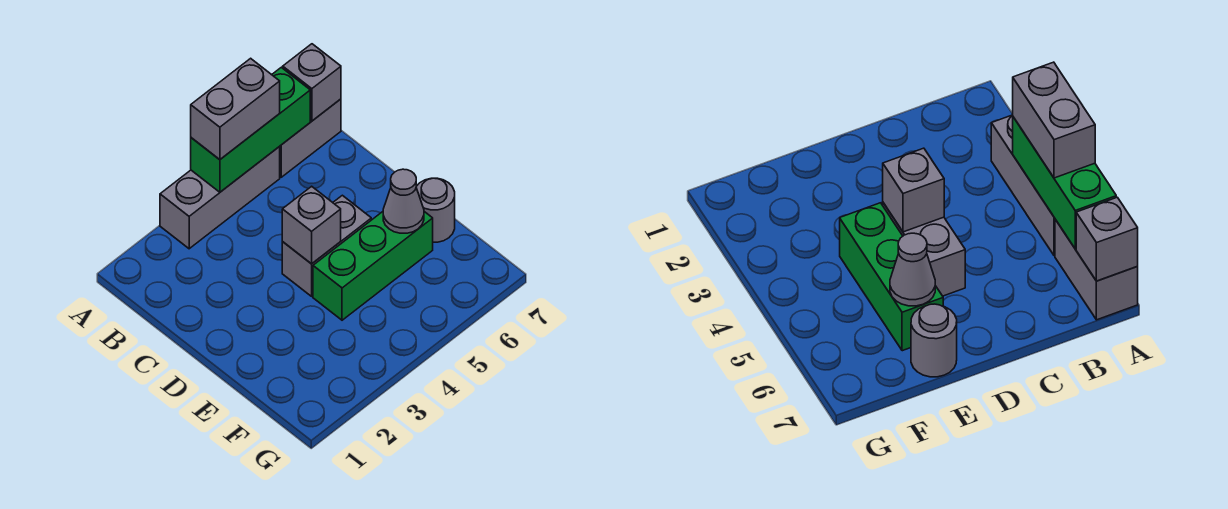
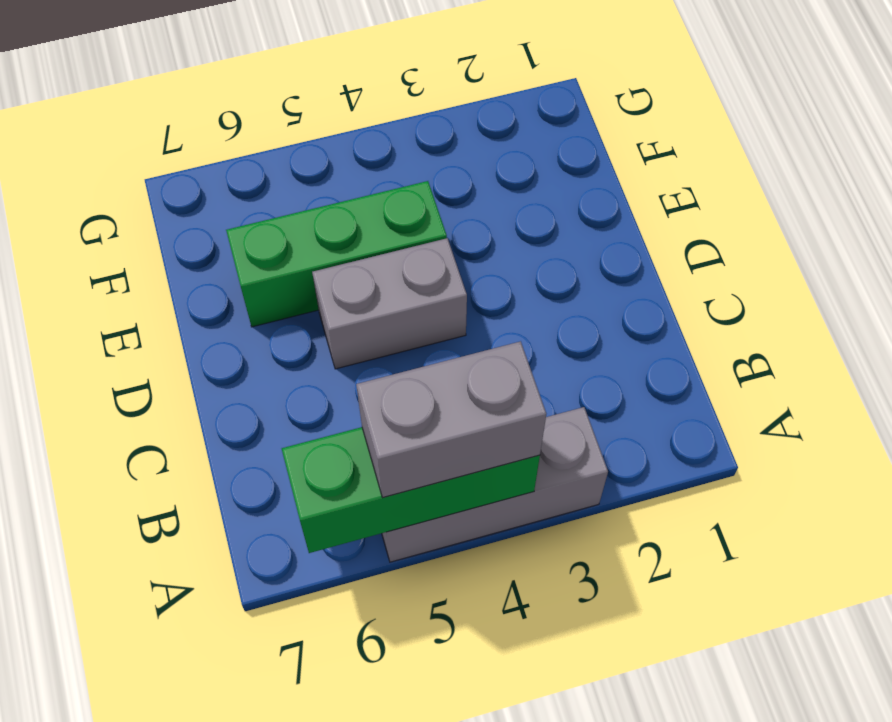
none -> grey brick A6:A7 level 1
none -> grey round brick E7 level 1

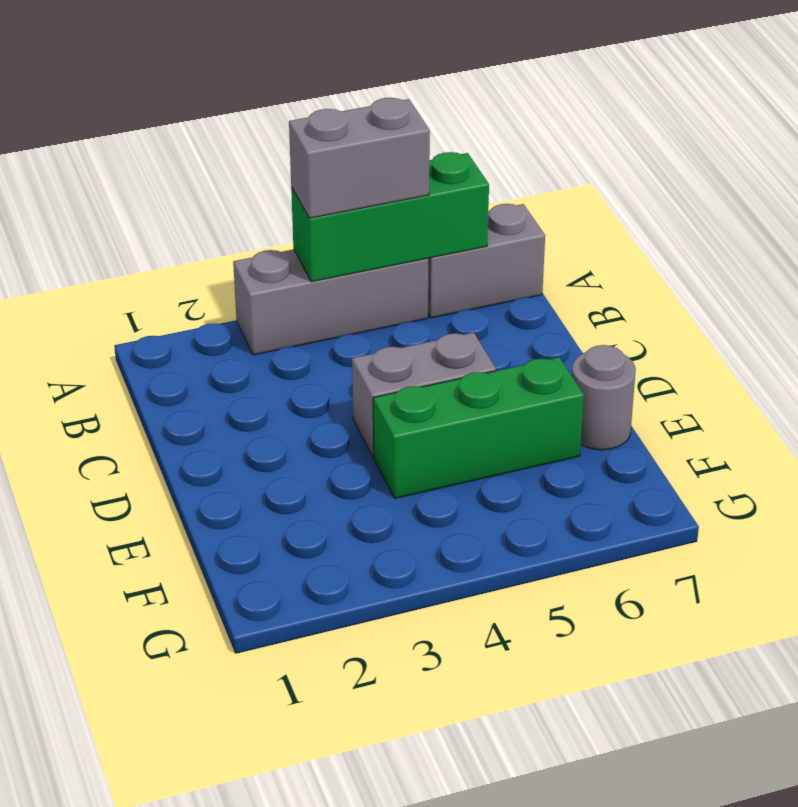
none -> grey brick A7 level 2
none -> grey brick D4 level 2

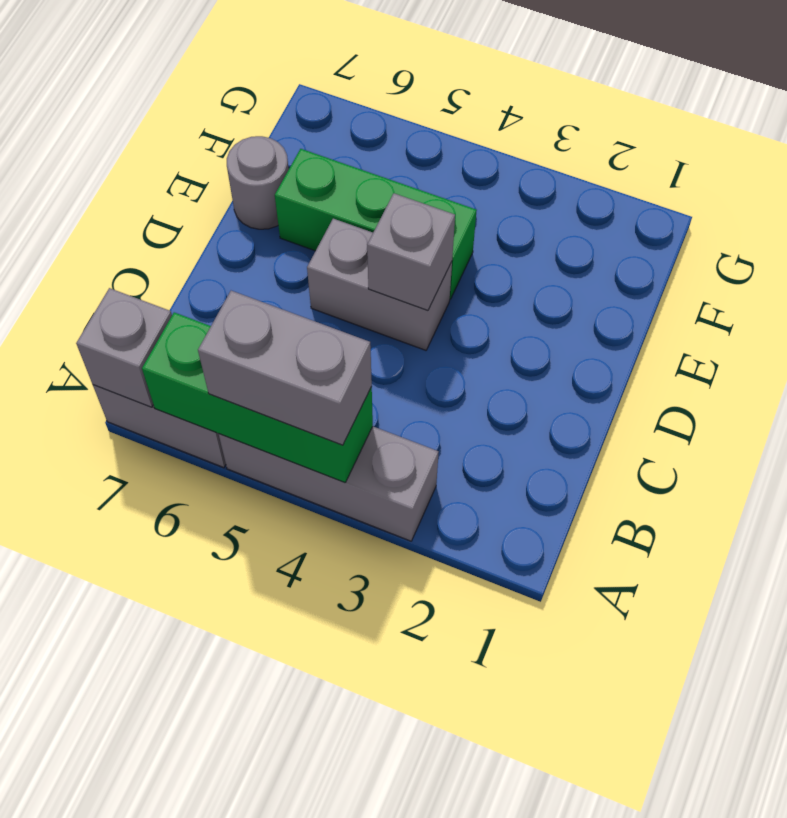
none -> grey cone E6 level 2

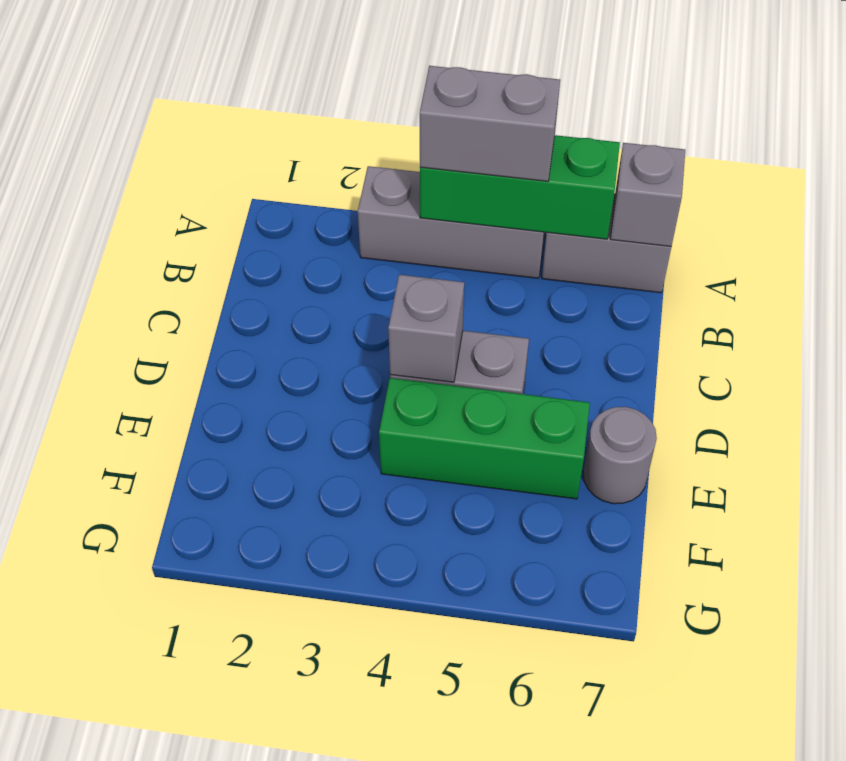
none -> grey cone E6 level 2

